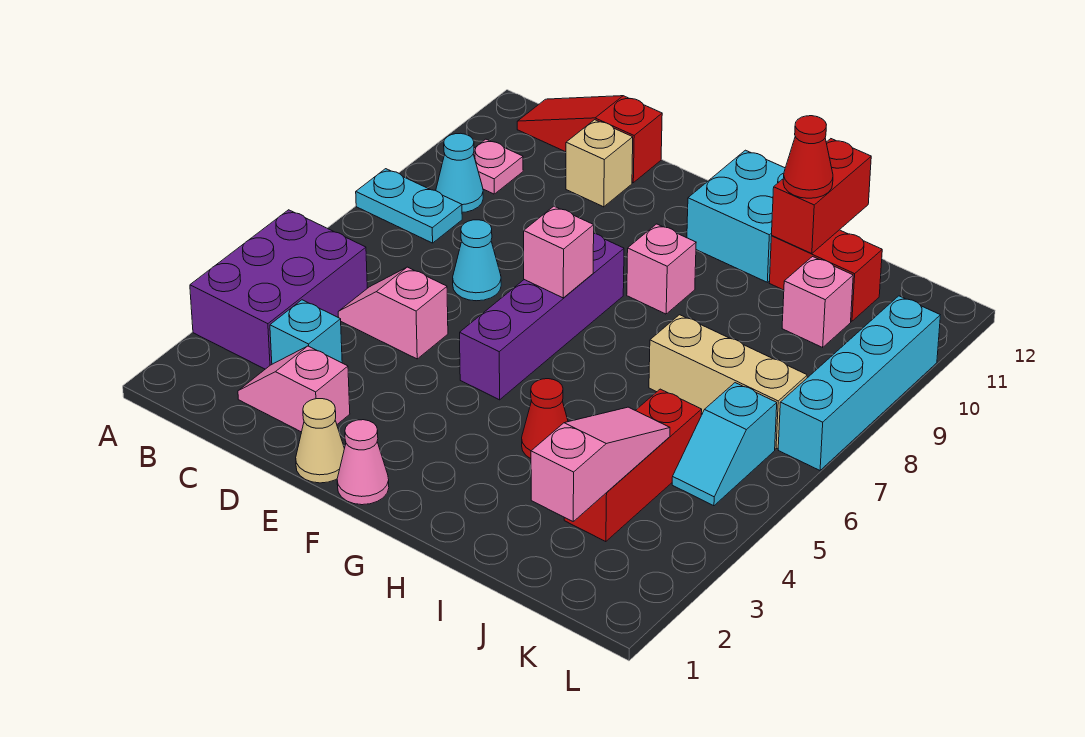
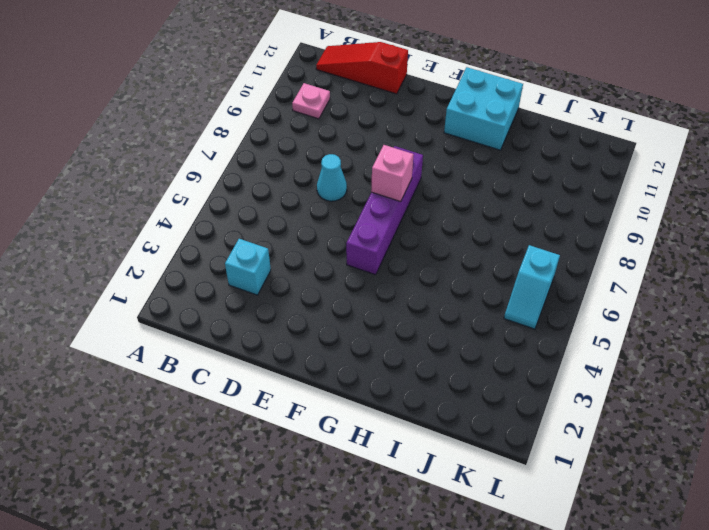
none -> purple brick A3:B5 level 1
none -> cyan plate A8:B8 level 1
none -> cyan cone B9 level 1

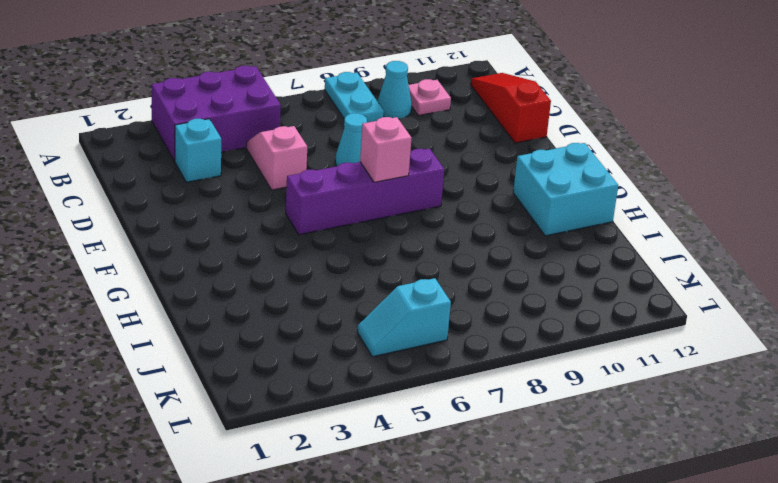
none -> pink slope C2:D2 level 1 top D
none -> tan brick D11 level 1
none -> tan cone E1 level 1

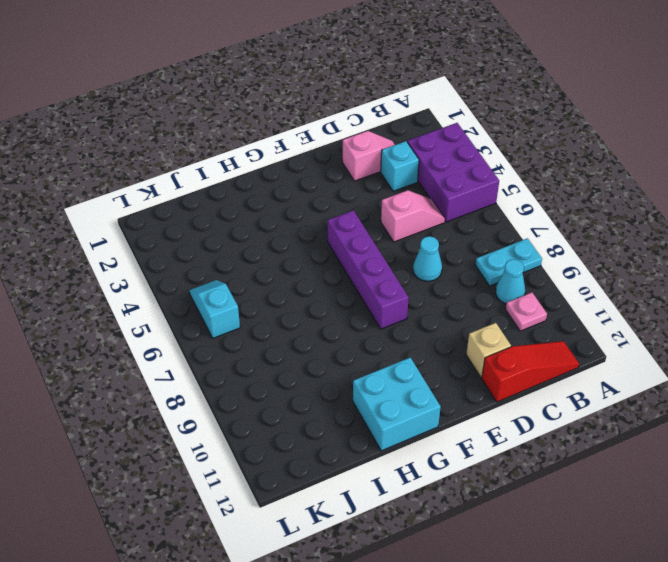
none -> tan cone E1 level 1
none -> pink cone F1 level 1
none -> pink brick G9 level 1

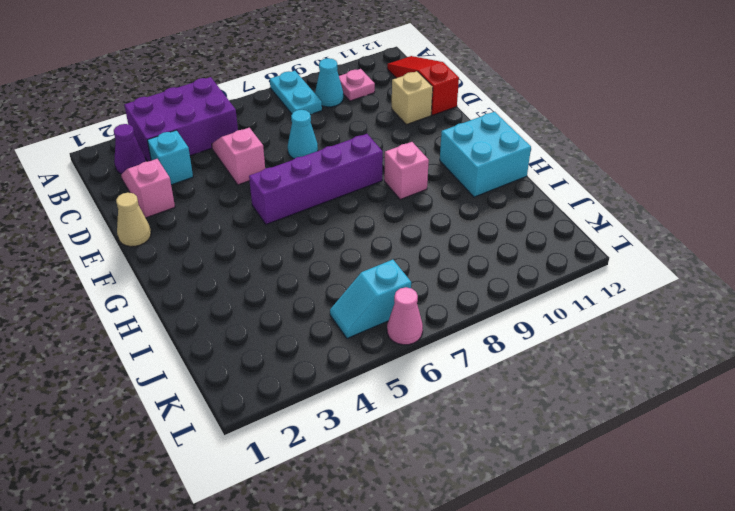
purple cone B2 level 1 -> none
pink cone L6 level 1 -> pink cone F1 level 1
none -> red cone H4 level 1
none -> tan brick I7:K7 level 1
none -> red brick I11:J11 level 1

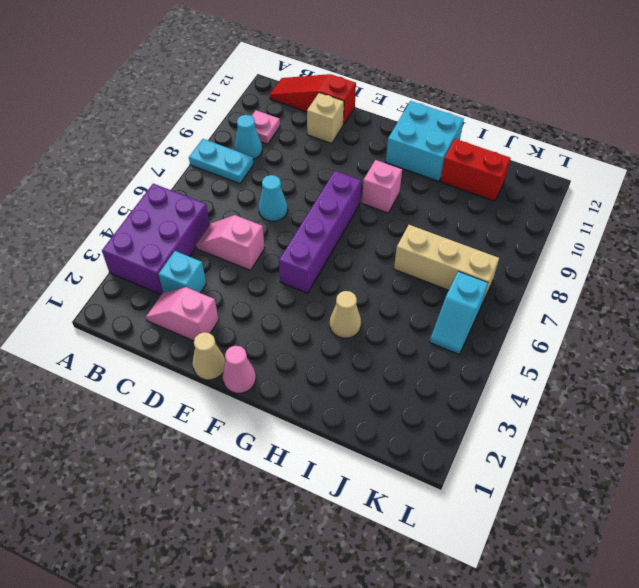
tan cone H4 level 1 -> red cone H4 level 1
none -> red brick J3:J5 level 1
none -> pink brick J10 level 1
none -> cyan brick L7:L10 level 1

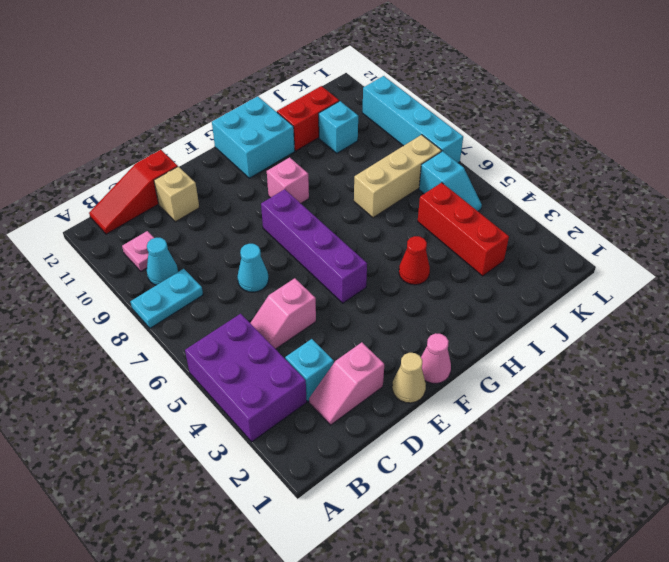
cyan brick J10 level 1 -> pink brick J10 level 1
none -> pink brick F7 level 2
none -> red brick I11:I12 level 2
none -> pink slope J2:J4 level 2 top 2

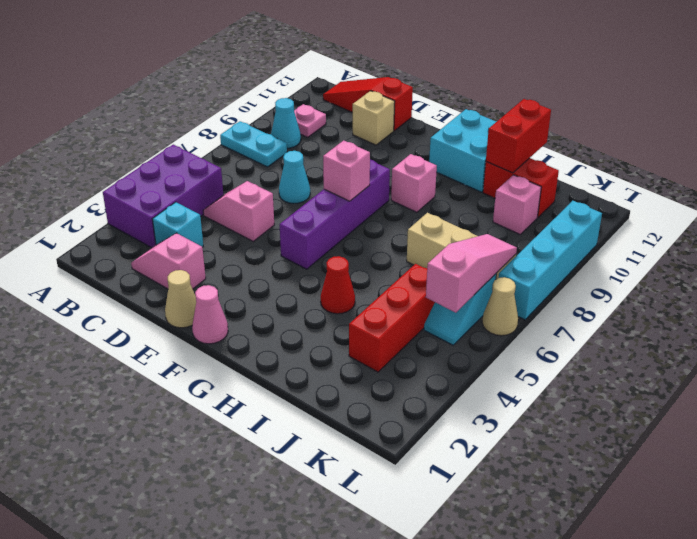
pink slope K5:K7 level 2 top 5 -> pink slope J2:J4 level 2 top 2
tan cone L6 level 1 -> none
none -> red cone I11 level 3

